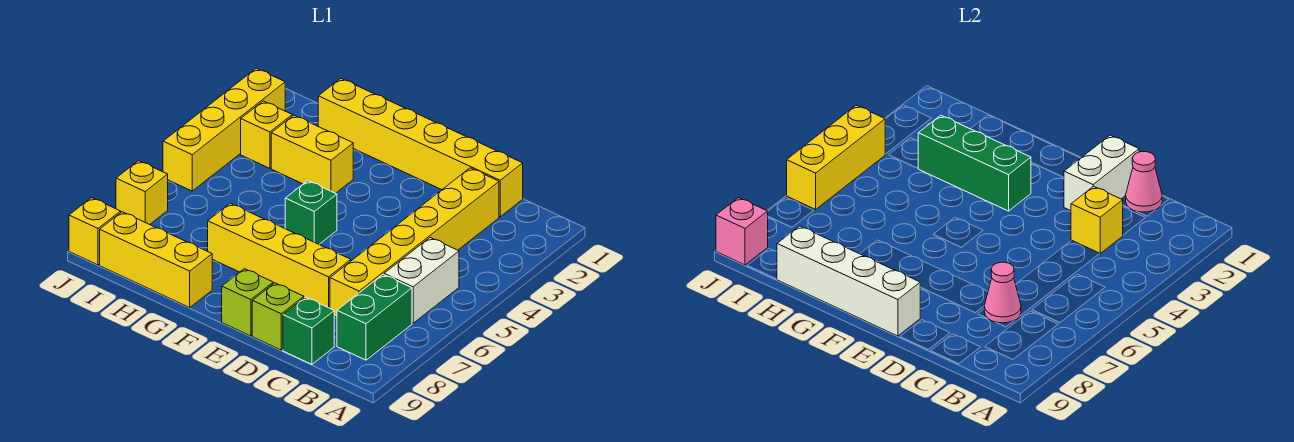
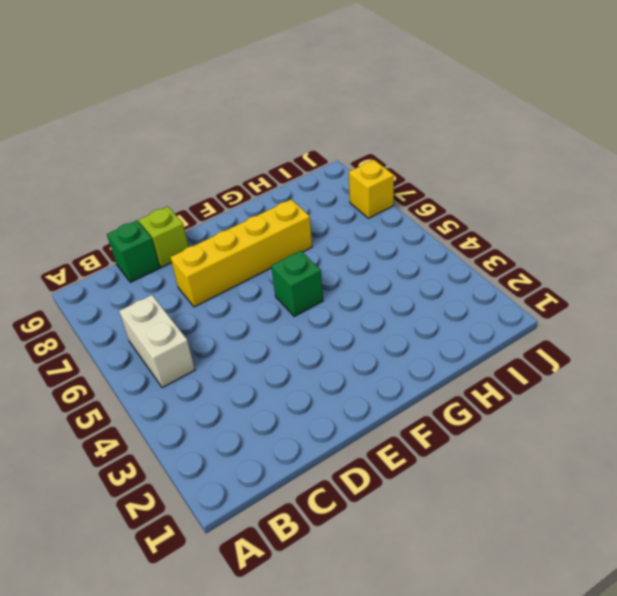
none -> green brick B7:B8 level 1
none -> yellow brick C1:H1 level 1
none -> yellow brick C2:C7 level 1

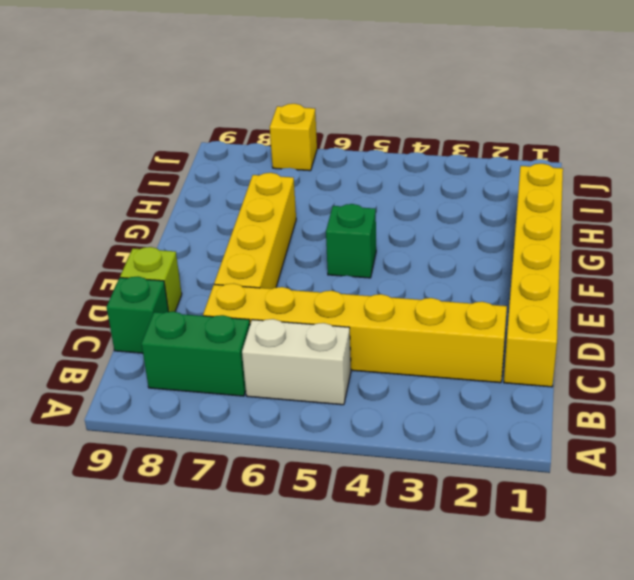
none -> lime brick E9 level 1
none -> yellow brick G3:H3 level 1
none -> yellow brick G9:I9 level 1

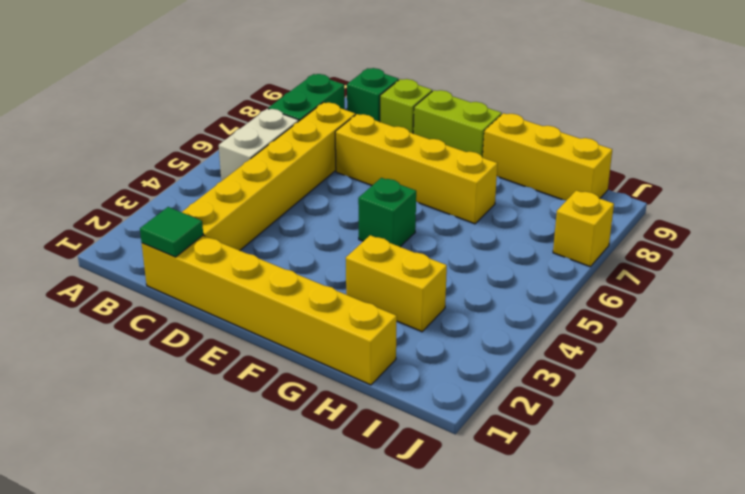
green tile C1 level 2 -> pink cone C1 level 2
lime brick E9:F9 level 1 -> lime brick E9 level 1
none -> yellow brick I3 level 1
none -> yellow brick J2:J5 level 1
none -> yellow brick J9 level 1

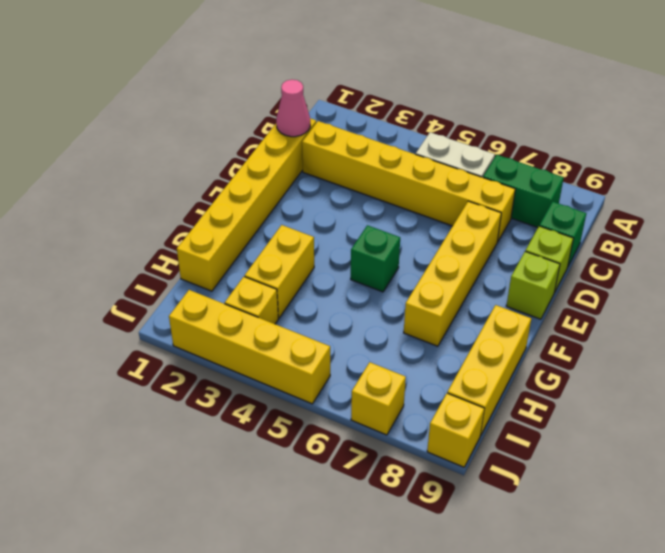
none -> yellow brick C3 level 2
none -> pink cone C7 level 2
none -> white brick D1:D2 level 2

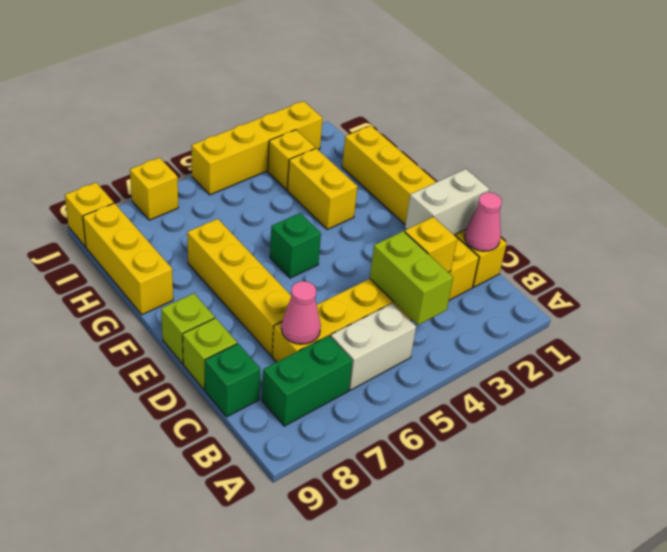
lime brick B4:C4 level 2 -> none
none -> white brick E9:H9 level 2
none -> green brick F3:H3 level 2
none -> yellow brick J4:J6 level 2

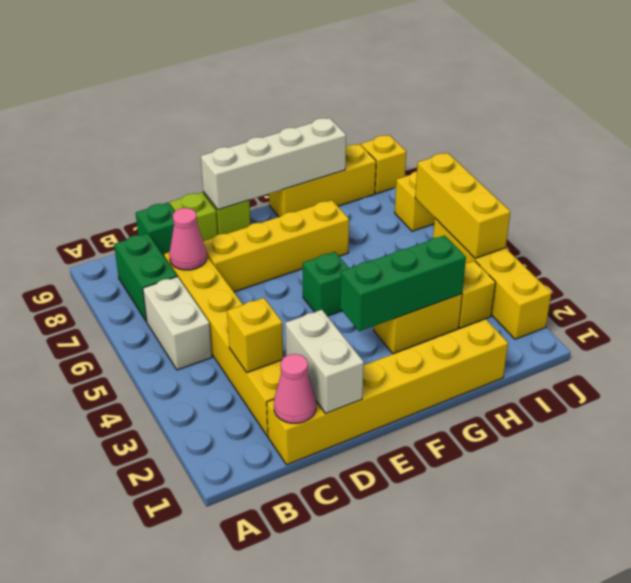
none -> pink brick J9 level 2

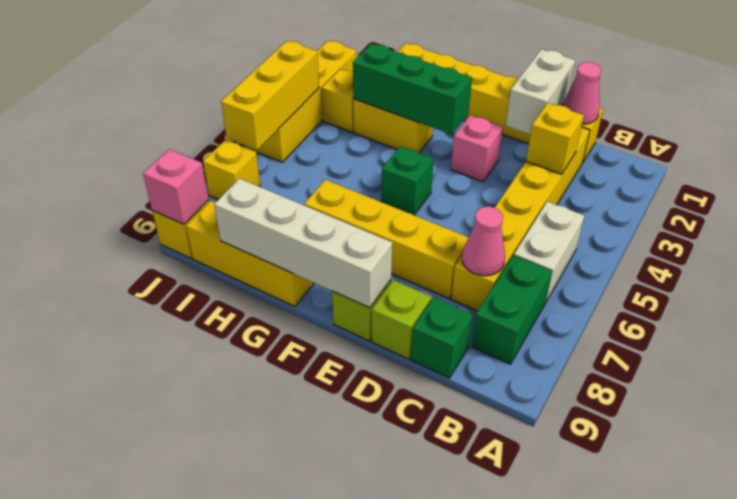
pink brick E3 level 1 -> none

